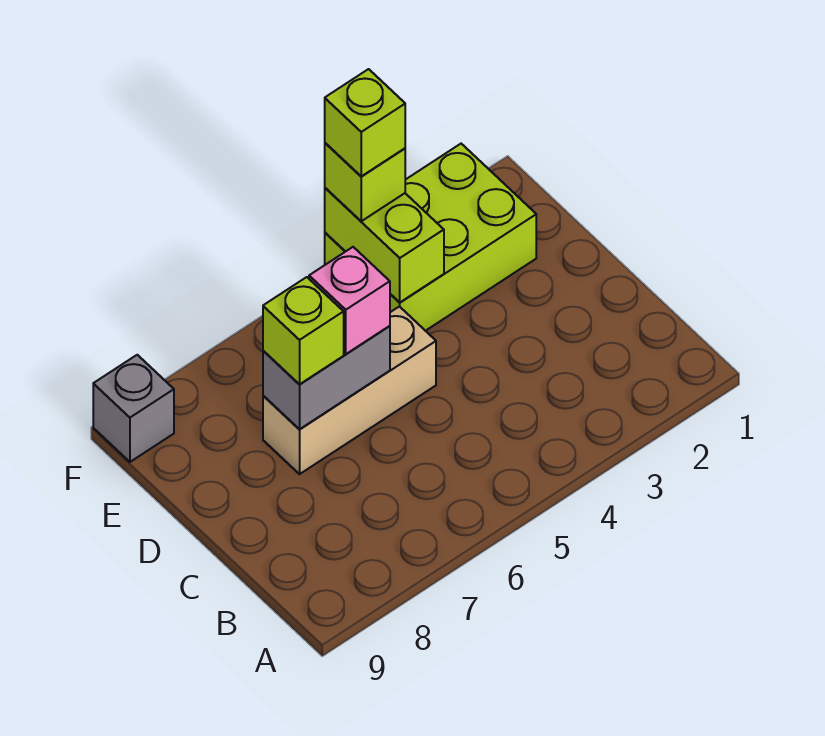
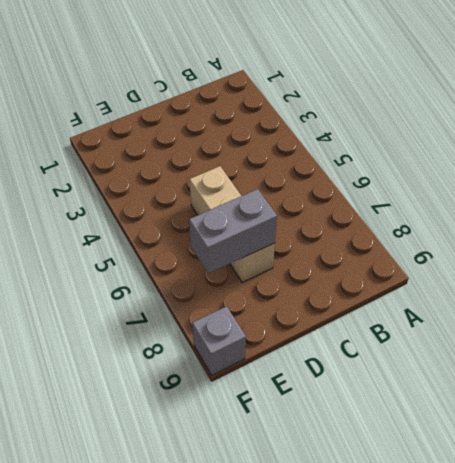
grey brick D7:E7 level 2 -> grey brick D6:D7 level 2
none -> lime brick E2:F4 level 1
none -> lime brick E4:F4 level 2

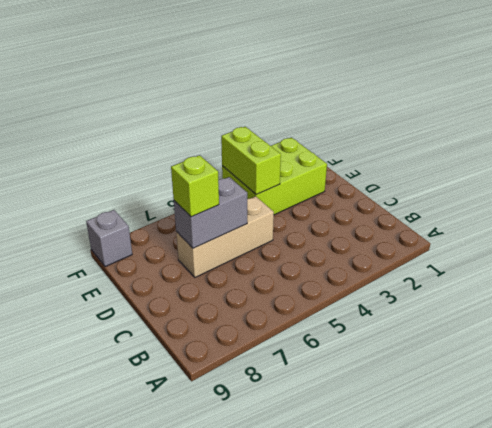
none -> pink brick D6 level 3
none -> lime brick F4 level 3

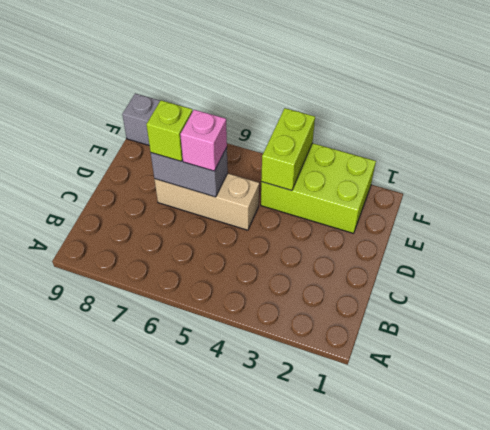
none -> lime brick F4 level 3
none -> lime brick F4 level 4

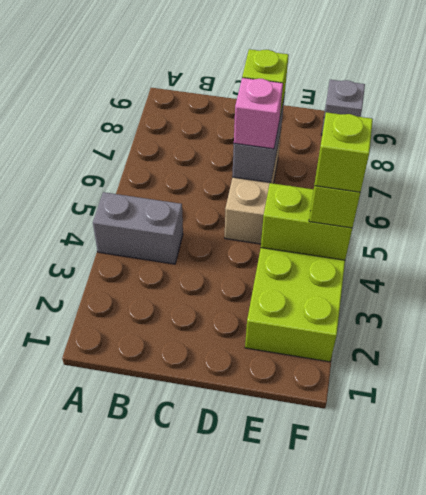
grey brick A4:B4 level 1 -> none

